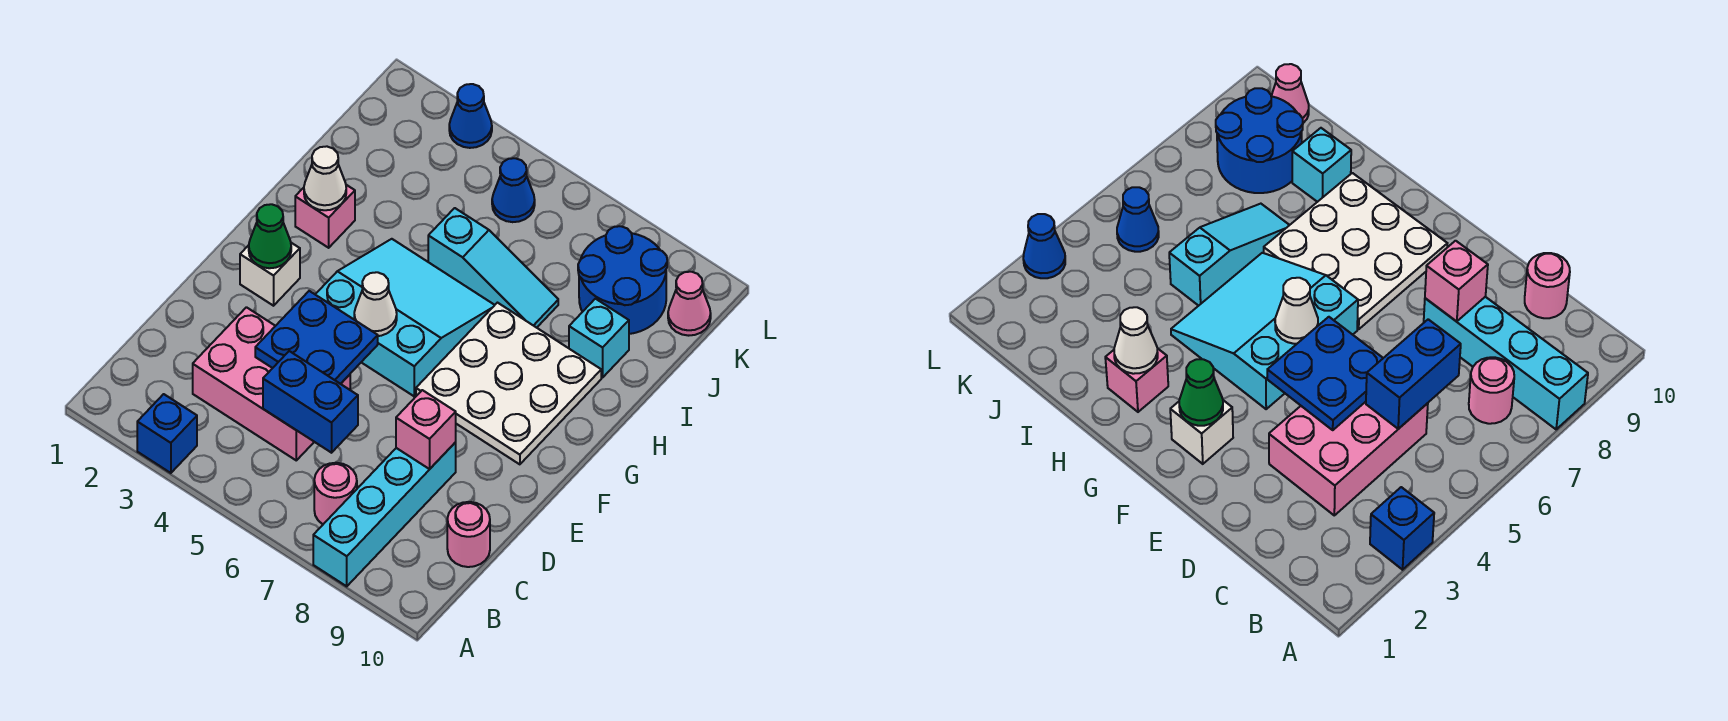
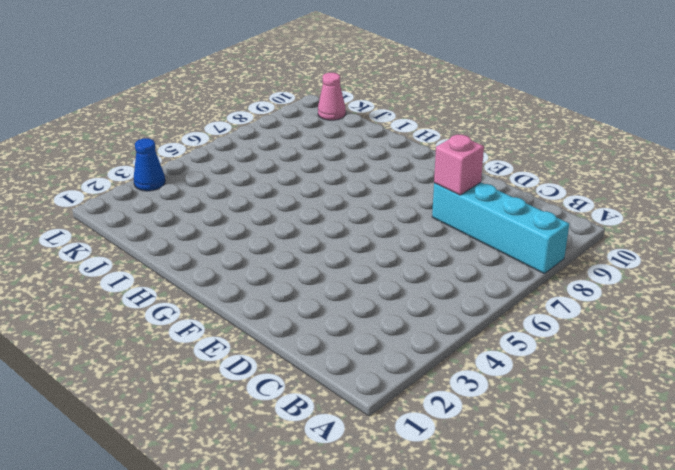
none -> blue brick A3 level 1
none -> pink round brick B7 level 1
none -> pink brick C3:D5 level 1

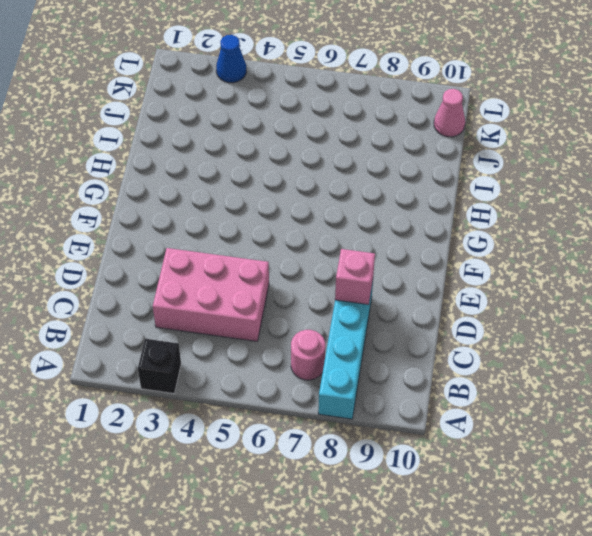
black brick A3 level 1 -> blue brick A3 level 1
none -> pink round brick C10 level 1
none -> white brick F2 level 1
none -> cyan slope F4:H6 level 1 top F

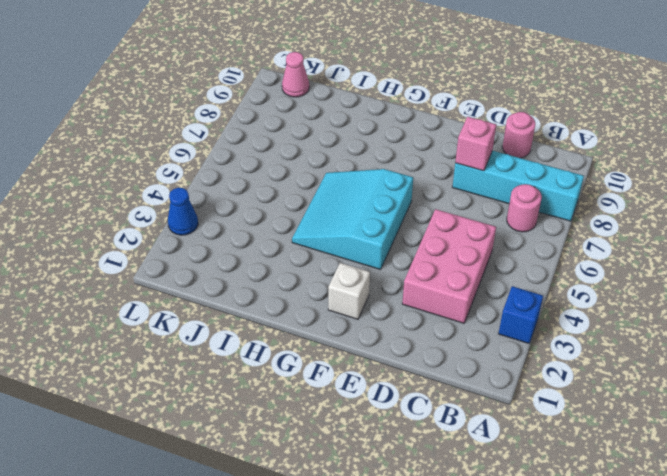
none -> white plate F7:H9 level 1
none -> pink brick H2 level 1
none -> cyan slope I5:I7 level 1 top 5

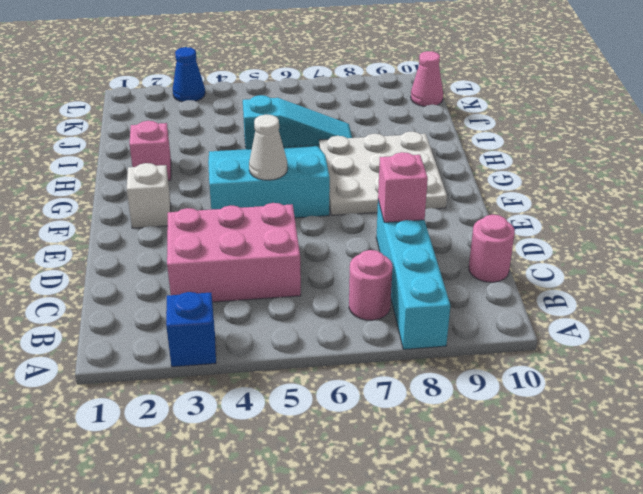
none -> cyan brick I9 level 1
none -> blue round brick J8:K9 level 1
none -> blue cone K5 level 1

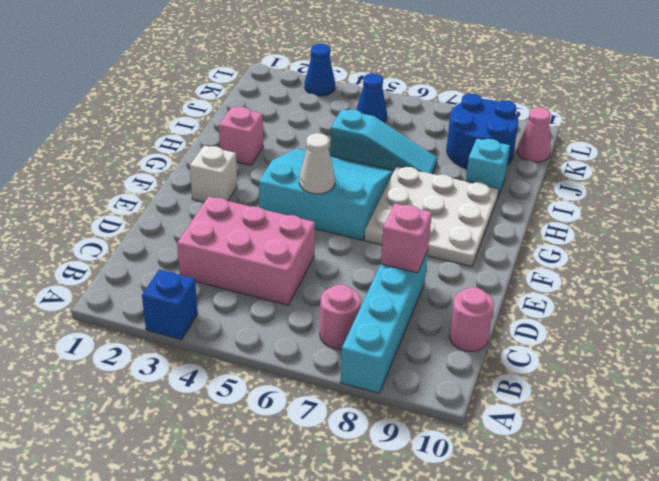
none -> blue brick C5:C6 level 2
none -> blue plate D4:E5 level 2
none -> green cone F2 level 2

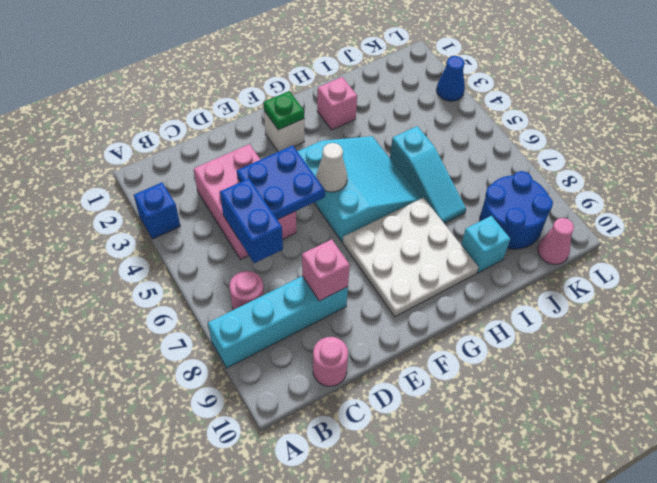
green plate F2 level 2 -> green cone F2 level 2
none -> blue cone K5 level 1
none -> white cone H2 level 2

